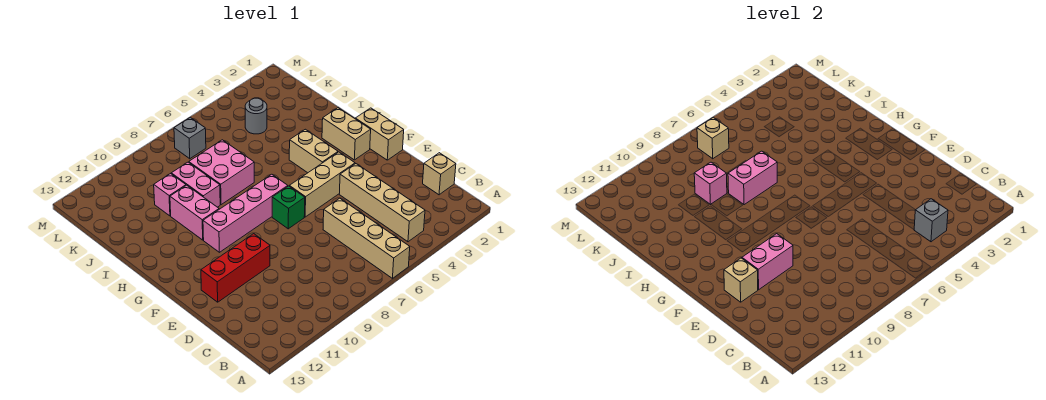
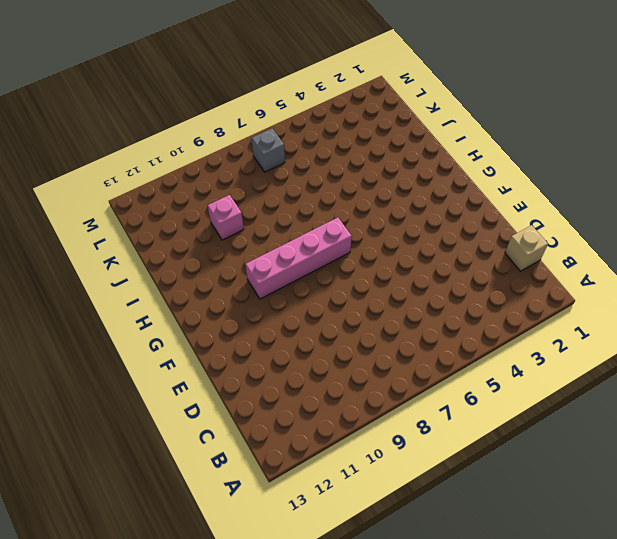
none -> tan brick A6:D6 level 1
none -> tan brick B4:E4 level 1
none -> red brick E10:E12 level 1

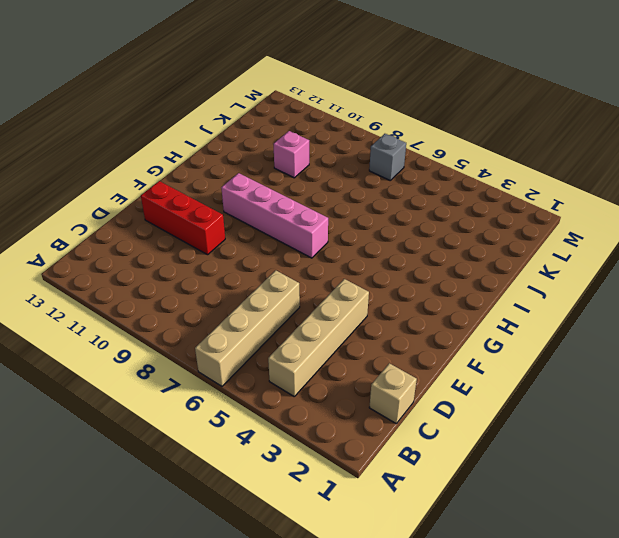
none -> tan brick F1:G1 level 1
none -> tan brick F4:F6 level 1
none -> green brick F7 level 1

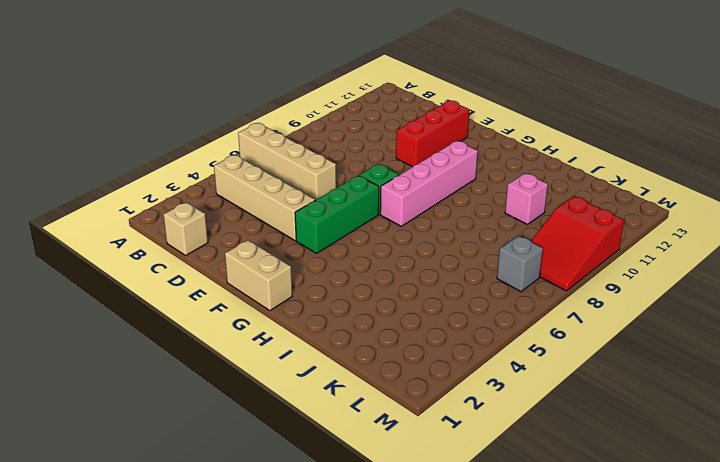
green brick F4:F6 level 1 -> tan brick F4:F6 level 1
red slope L8:M10 level 1 top 10 -> none
none -> tan brick G2:H2 level 1
none -> tan brick G4:H4 level 1
none -> pink brick H10:I10 level 1

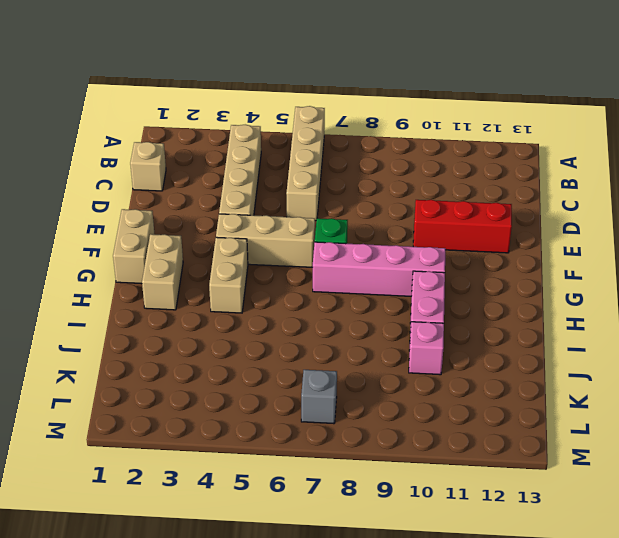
none -> pink brick I7:J8 level 1
none -> pink brick I9:J9 level 1
none -> grey round brick K4 level 1

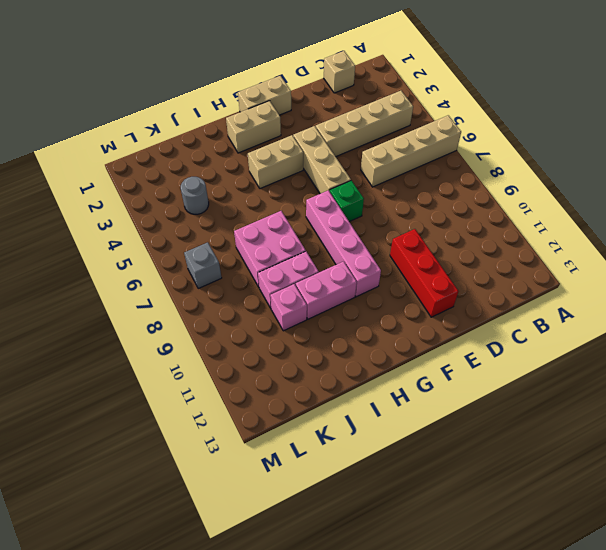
none -> grey brick B4 level 2
none -> pink brick E10:E11 level 2
none -> tan brick E12 level 2

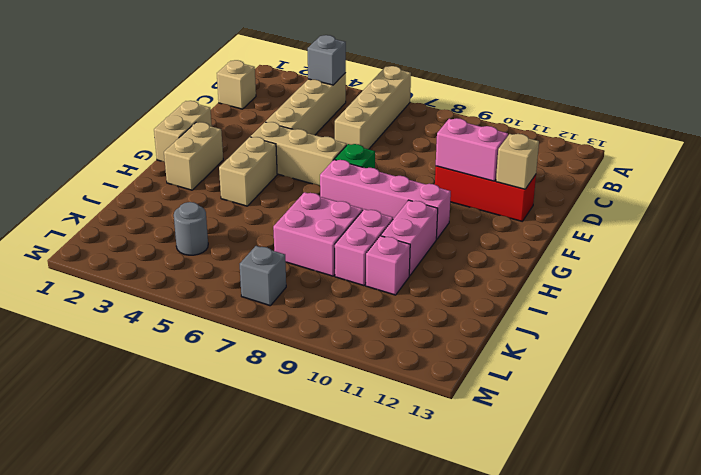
none -> pink brick I7:I8 level 2
none -> pink brick J9 level 2
none -> tan brick L7 level 2

